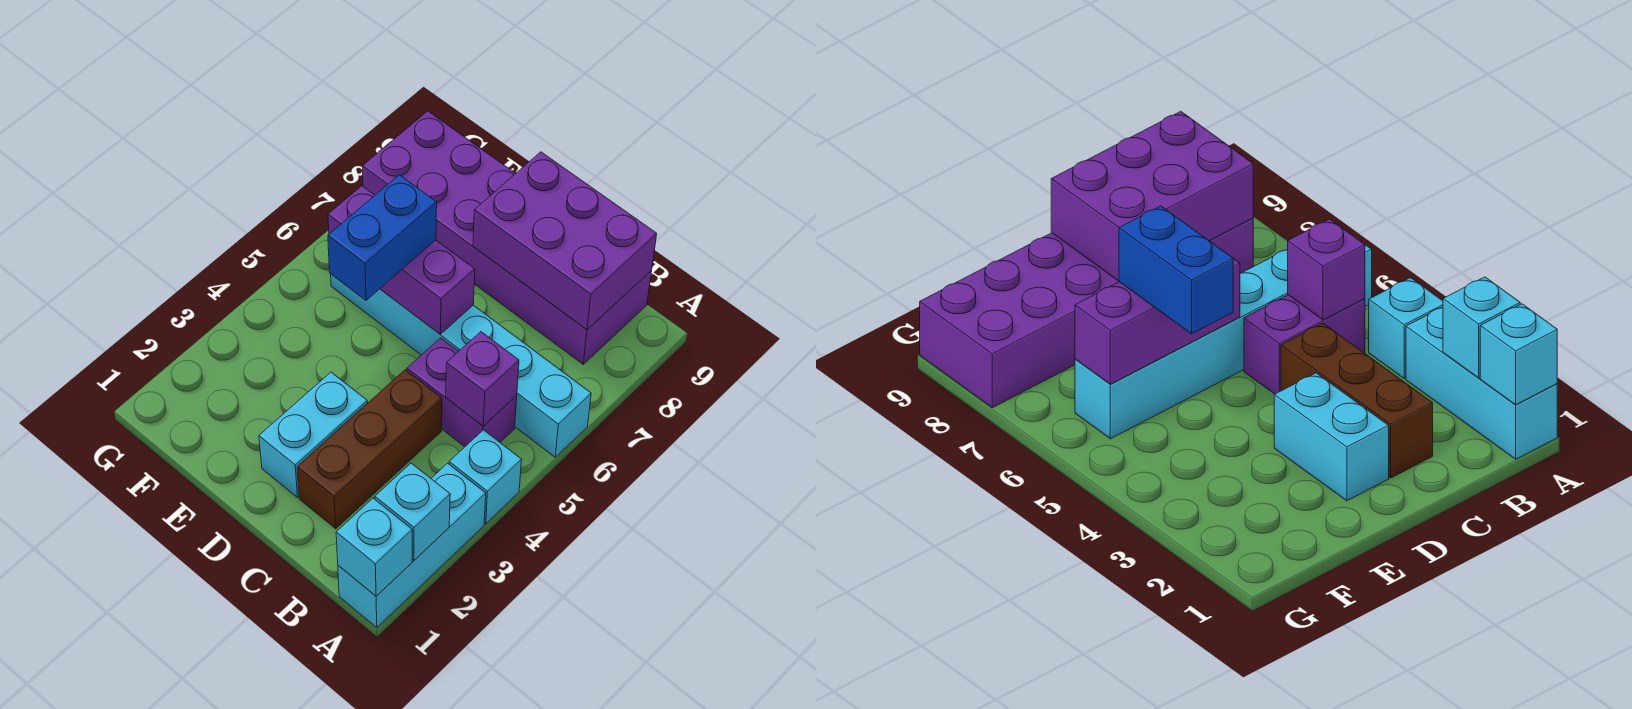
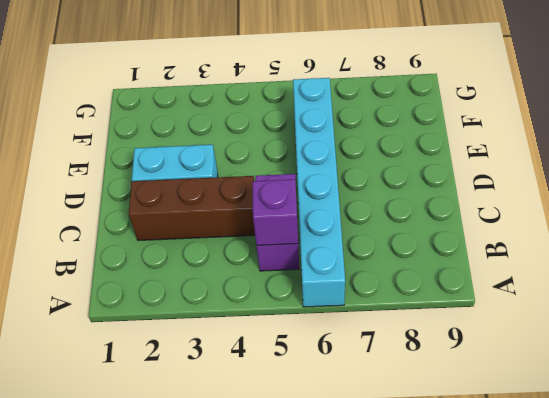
none -> cyan brick A1:A3 level 1
none -> cyan brick A4 level 1
none -> purple brick B8:G9 level 1

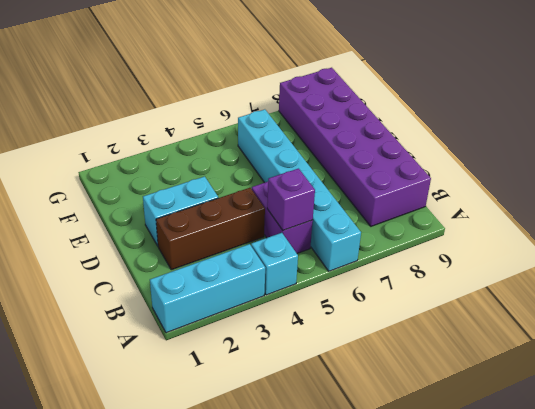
none -> cyan brick A1 level 2
none -> cyan brick A2 level 2
none -> purple brick B8:D9 level 2

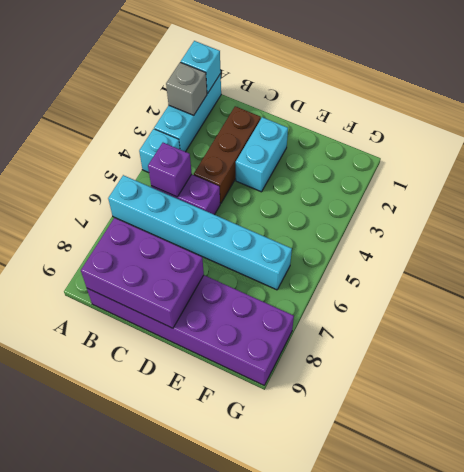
grey brick A2 level 2 -> cyan brick A2 level 2
none -> purple brick D6:F6 level 2
none -> blue brick E5:E6 level 3

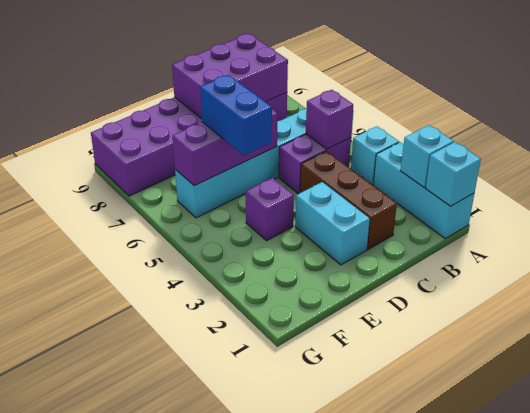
purple brick E4 level 1 -> none

